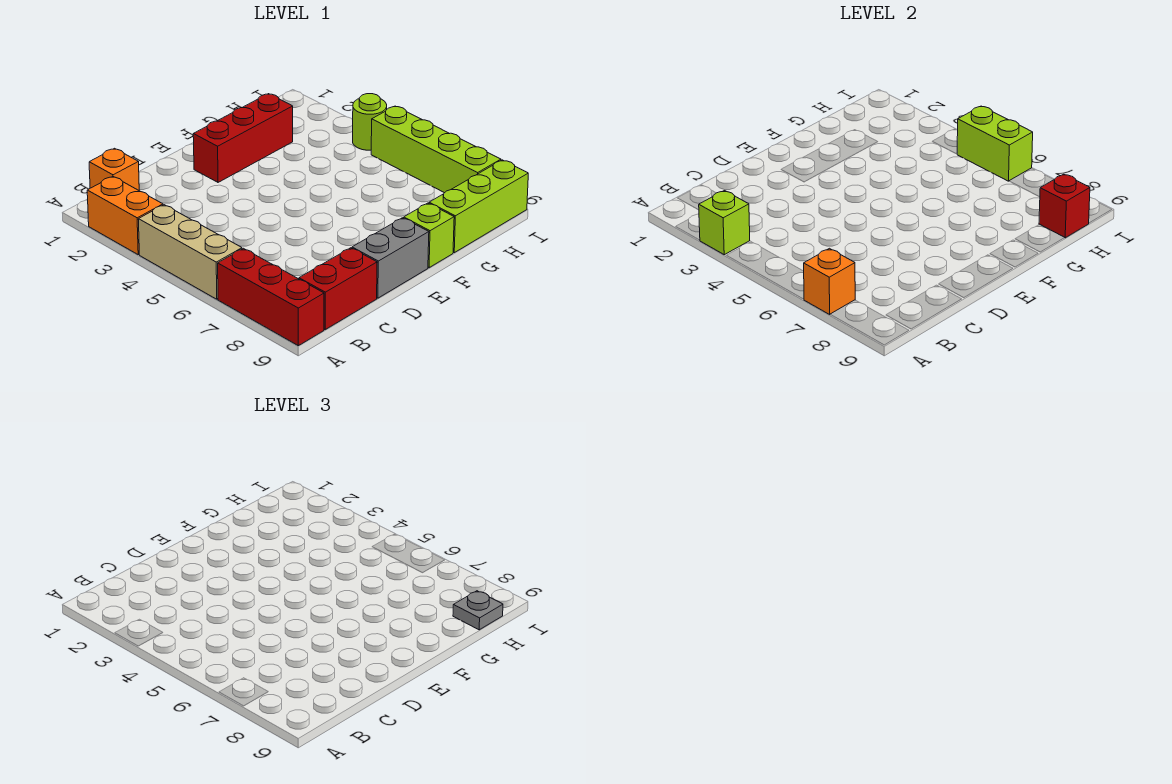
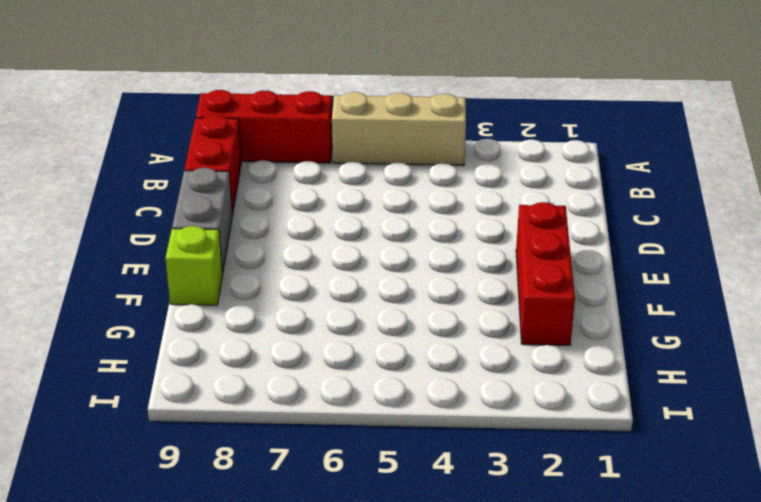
none -> orange brick A2:A3 level 1
none -> orange brick B1 level 1
none -> lime brick G9:I9 level 1

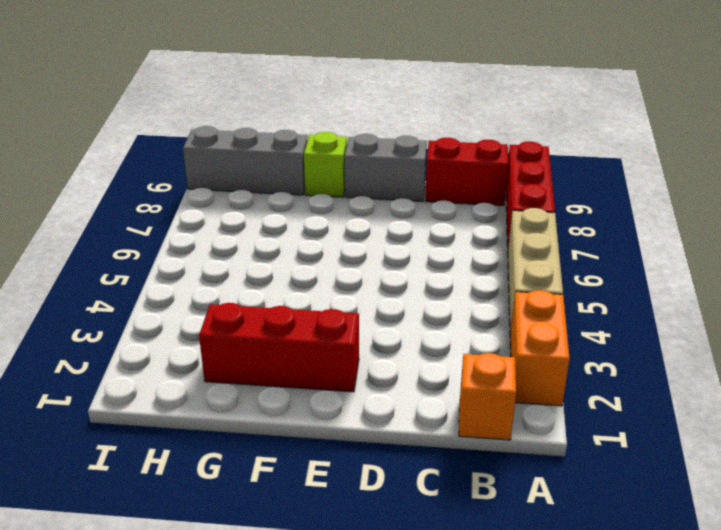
grey brick G9:I9 level 1 -> lime brick G9:I9 level 1
none -> lime round brick I4 level 1
none -> lime brick I5:I8 level 1
none -> lime brick A3 level 2

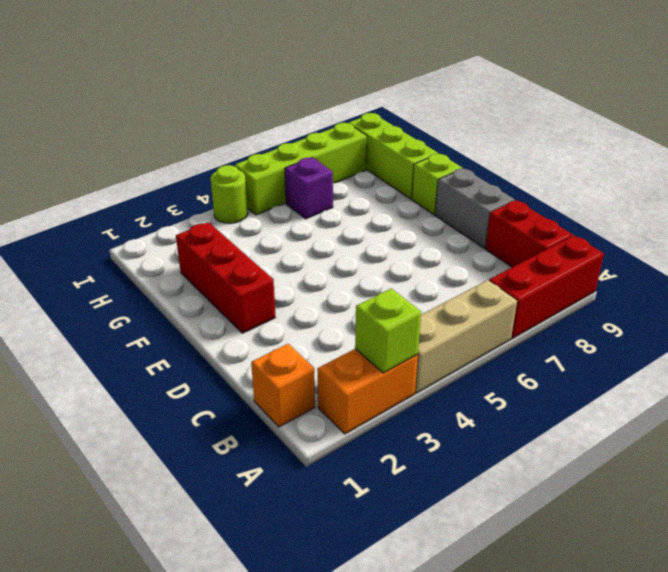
purple brick H6 level 1 -> none
none -> orange brick A7 level 2
none -> red brick H9 level 2
none -> lime brick I5:I6 level 2

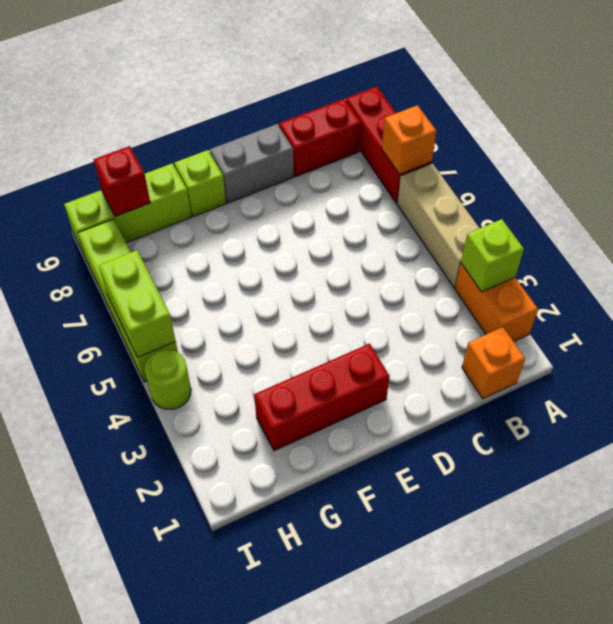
none -> grey plate H9 level 3

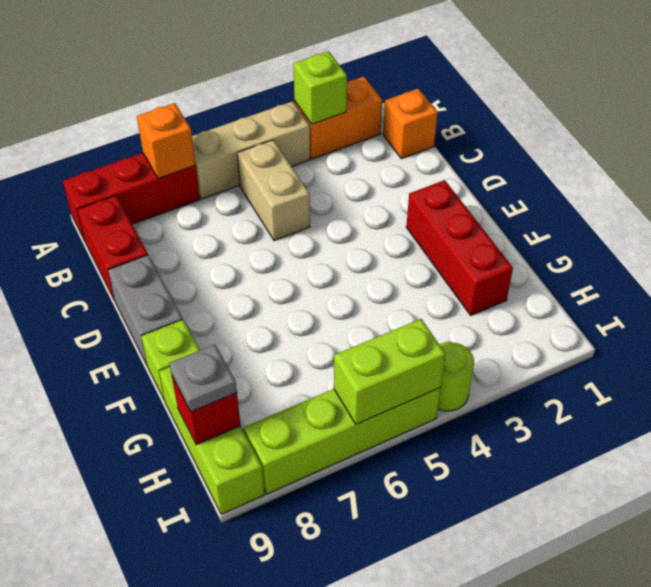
tan brick B5:C5 level 1 -> none

